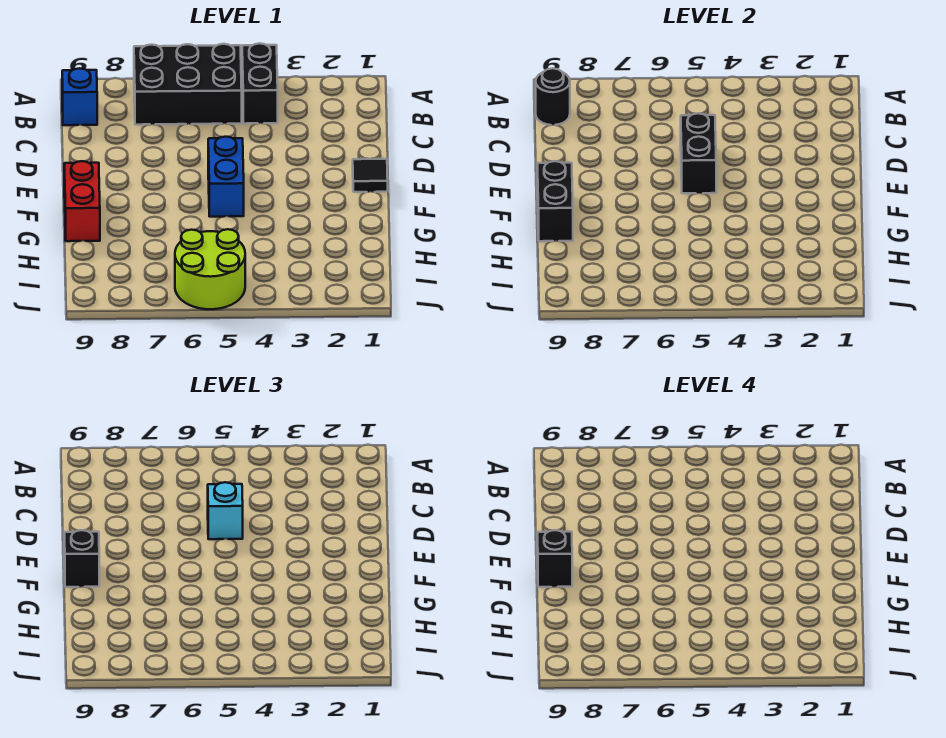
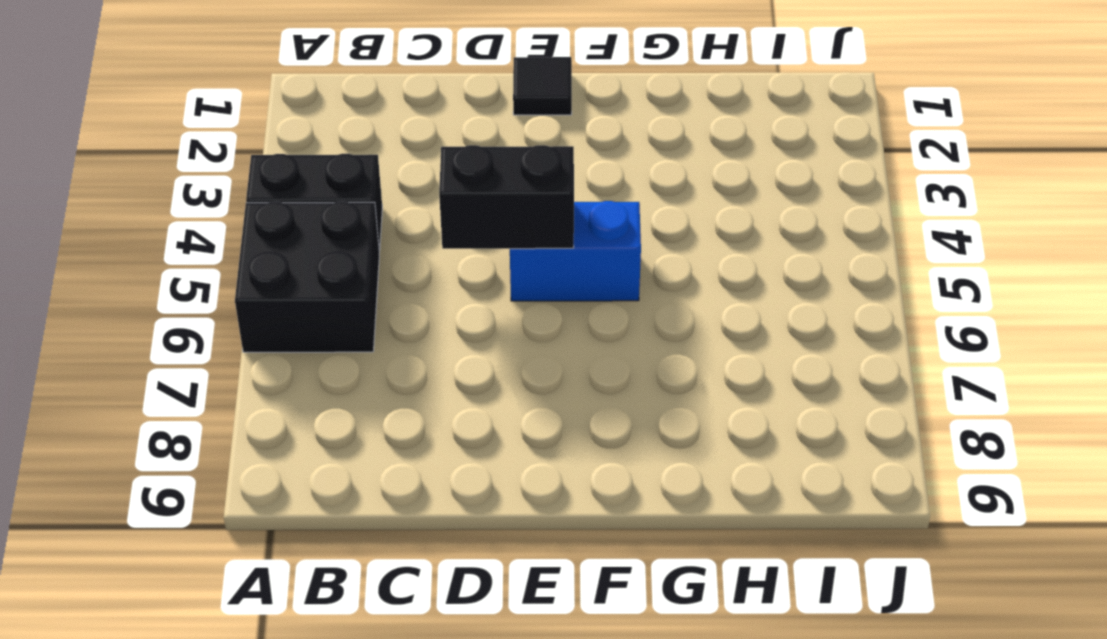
black brick A5:B6 level 1 -> black brick A5:B7 level 1
none -> blue brick B9 level 1
none -> red brick F9:G9 level 1
none -> lime round brick I5:J6 level 1

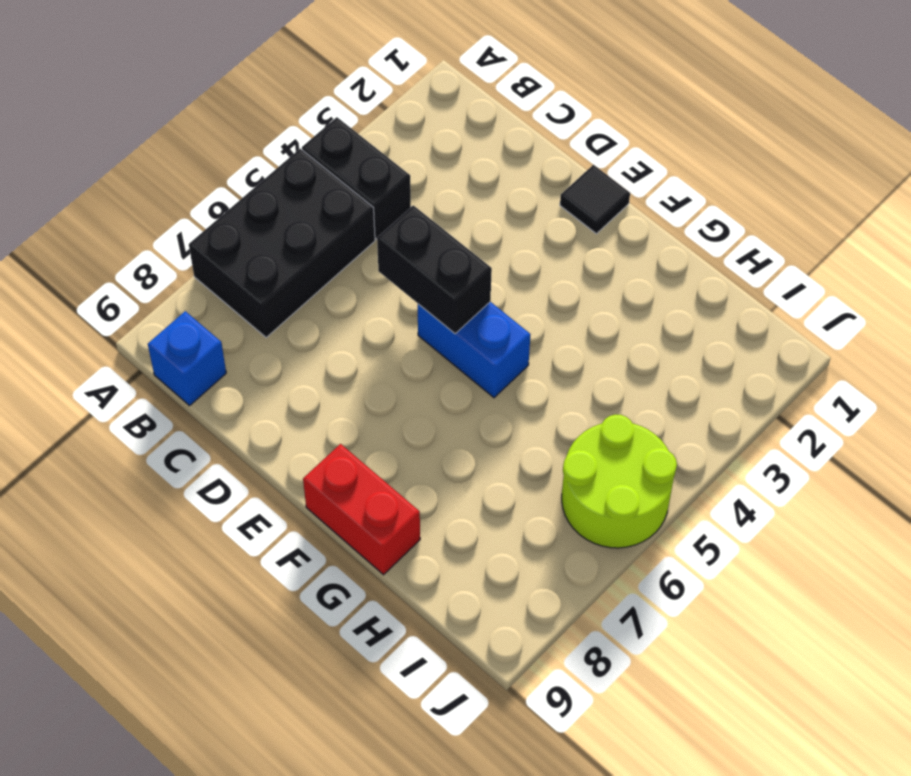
none -> black round brick B9 level 2
none -> black brick F9:G9 level 2
none -> cyan brick D5 level 3

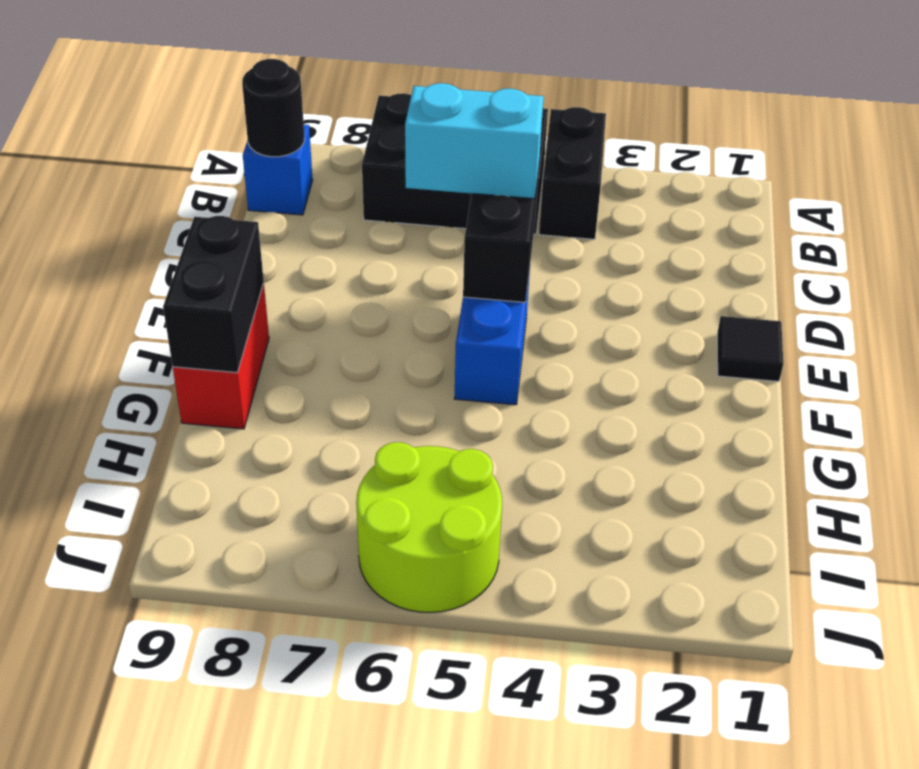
cyan brick D5:D6 level 3 -> cyan brick D5 level 3
none -> black brick F9 level 3
none -> black brick F9 level 4

